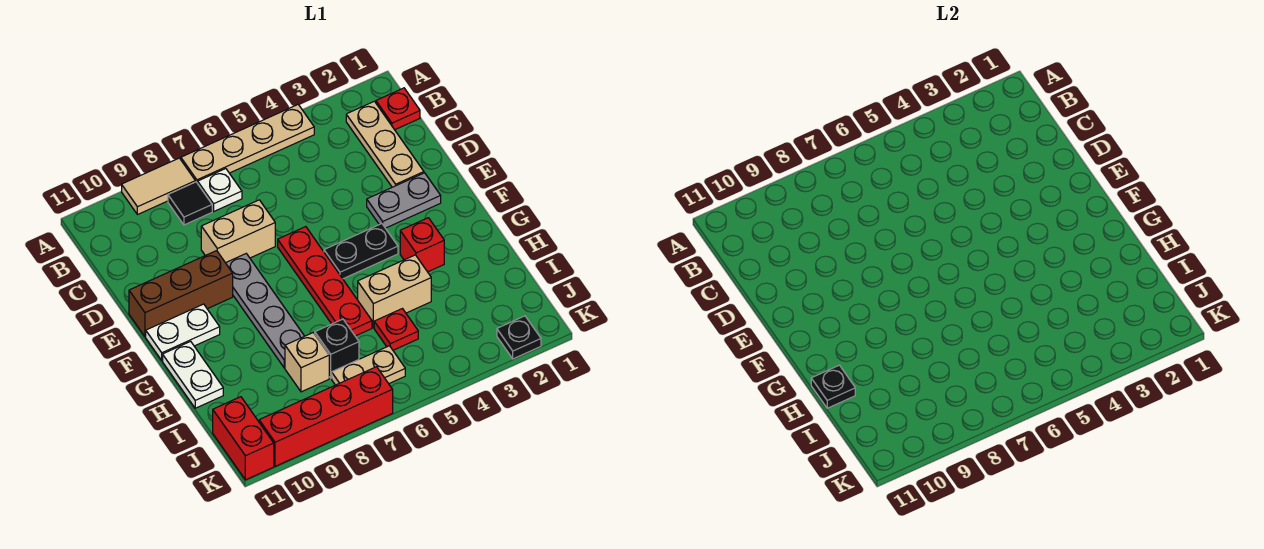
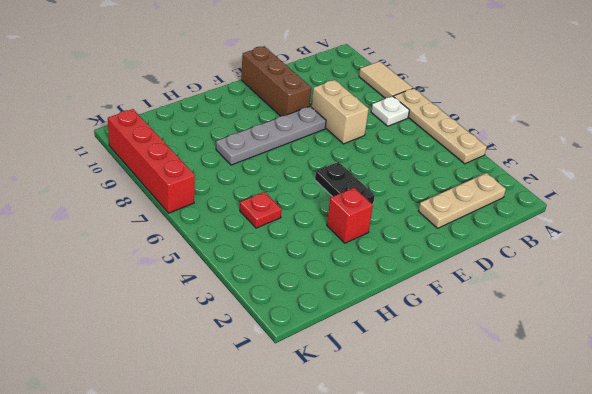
none -> red plate B1 level 1
none -> black tile B8 level 1
none -> grey plate E2:E3 level 1

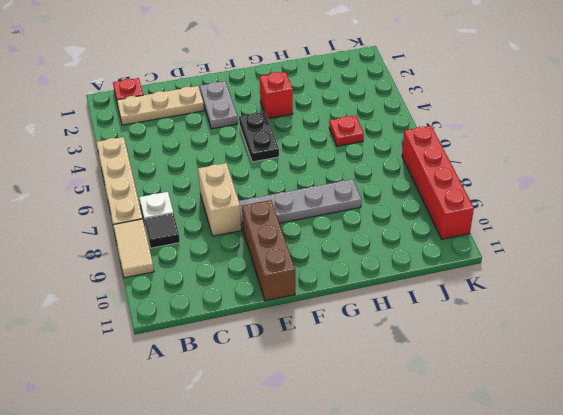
none -> red plate E6:H6 level 1
none -> white plate F10:F11 level 1
none -> white plate G11:H11 level 1

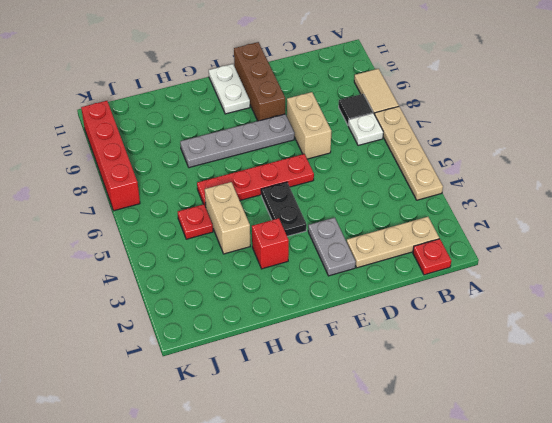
none -> white plate G11:H11 level 1
none -> black brick I7 level 1
none -> tan brick I8 level 1

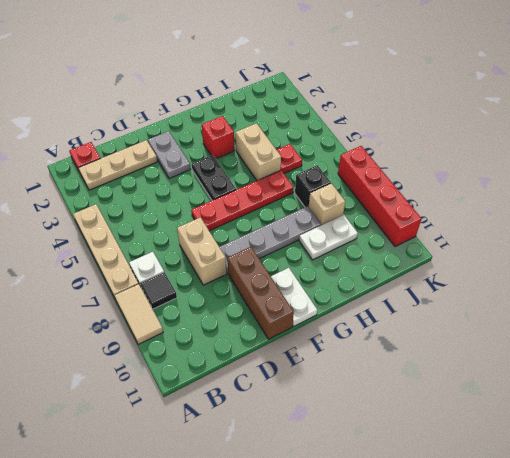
white plate H9:I9 level 1 -> white plate G11:H11 level 1
none -> tan plate J6:J7 level 1
none -> red brick J11:K11 level 1
none -> black plate K2 level 1

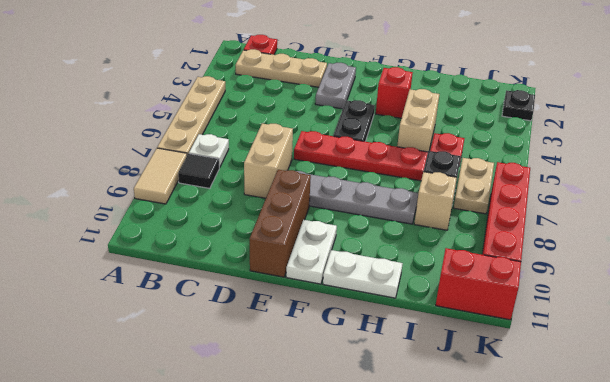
none -> black plate H11 level 2

